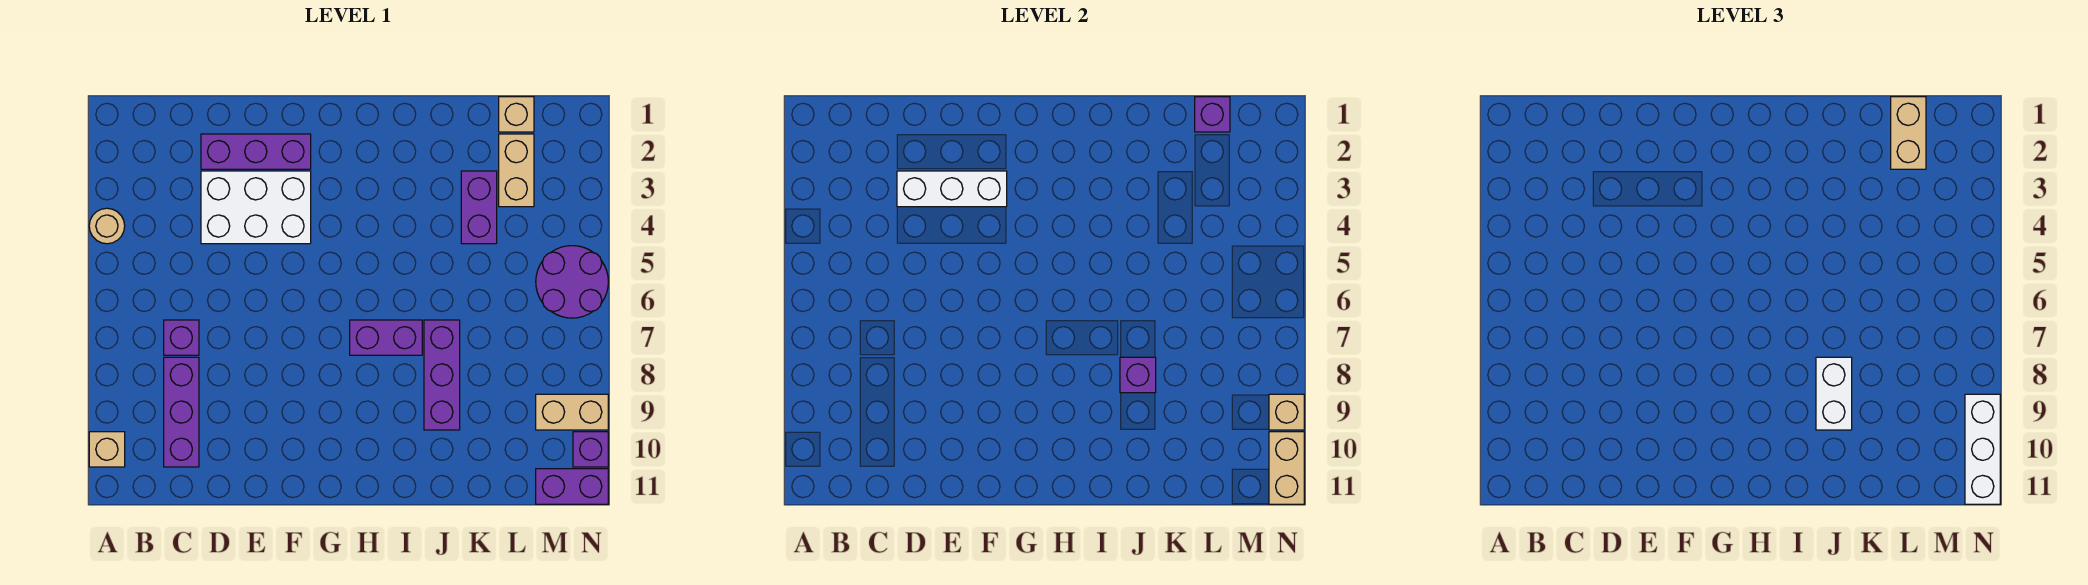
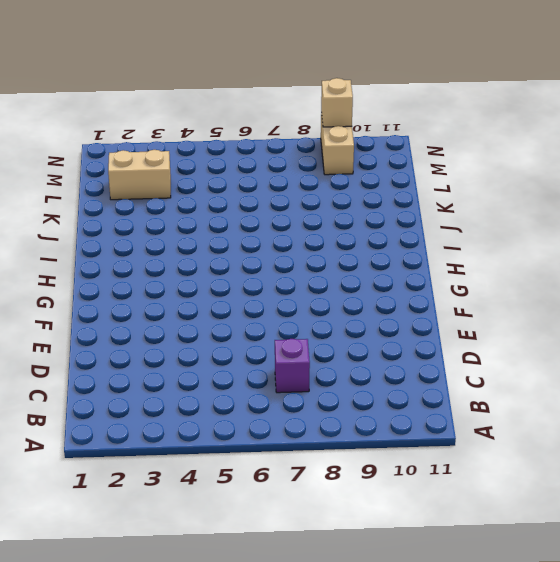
none -> tan round brick A4 level 1
none -> tan brick A10 level 1
none -> purple brick C8:C10 level 1

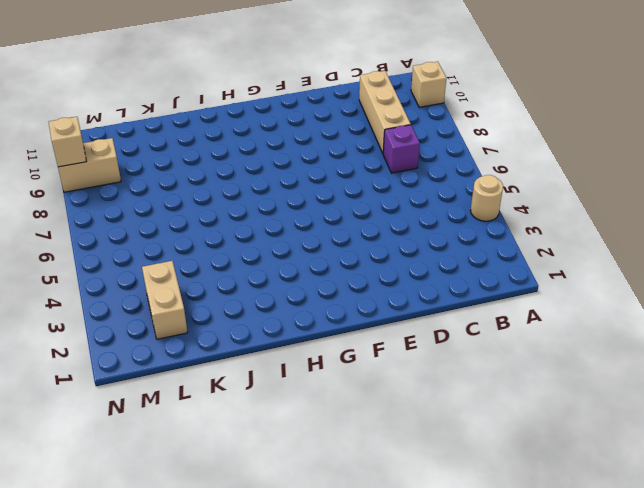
tan brick C8:C10 level 1 -> purple brick C8:C10 level 1
none -> purple brick D2:F2 level 1
none -> white brick D3:F4 level 1
none -> purple brick H7:I7 level 1

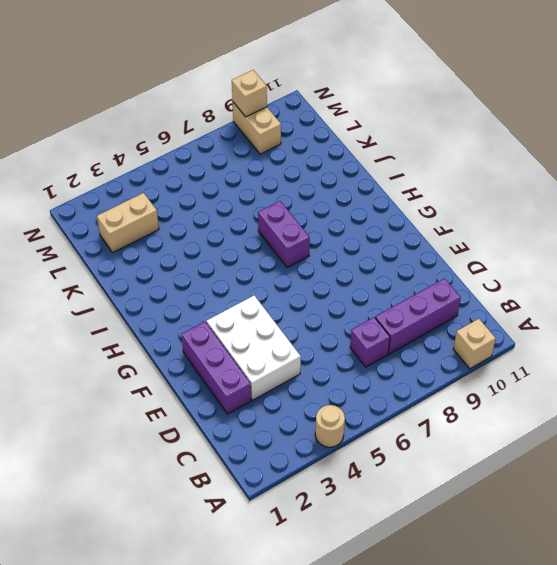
none -> purple brick J7:J9 level 1
none -> purple brick K3:K4 level 1
none -> tan brick L1 level 1

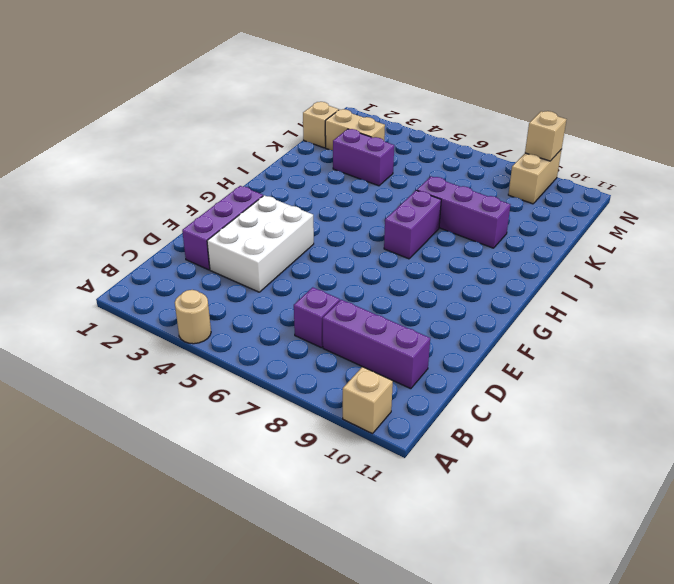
none -> purple round brick M5:N6 level 1
none -> purple brick M11:N11 level 1
none -> purple brick N10 level 1

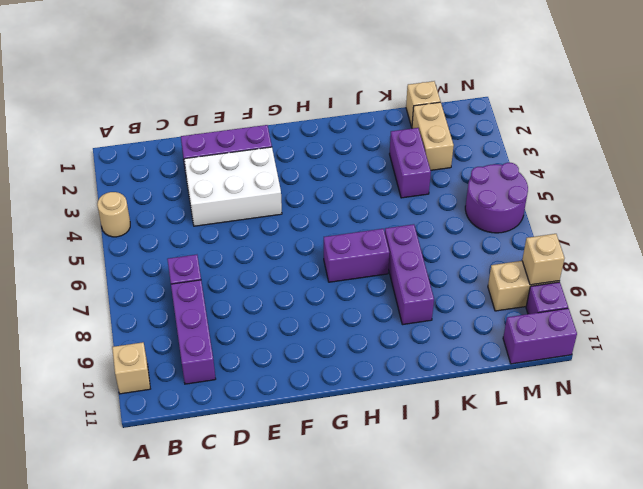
none -> white brick D3:F3 level 2
none -> purple brick J8 level 2
none -> purple brick L1 level 2

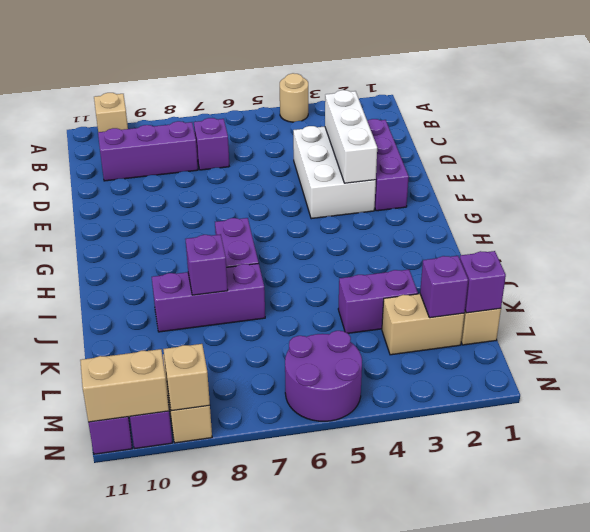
purple brick L2 level 2 -> none
none -> white brick J8:J9 level 3
none -> tan brick L1:L2 level 3
none -> white brick N9:N11 level 3

